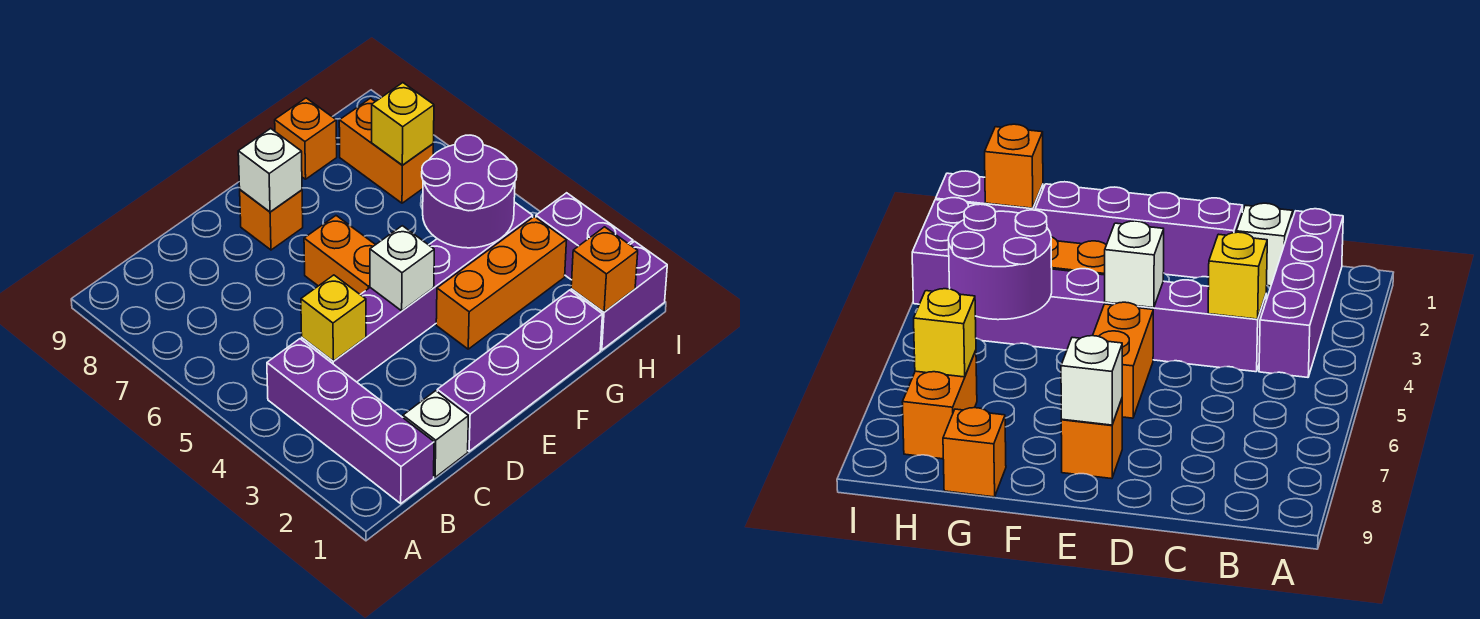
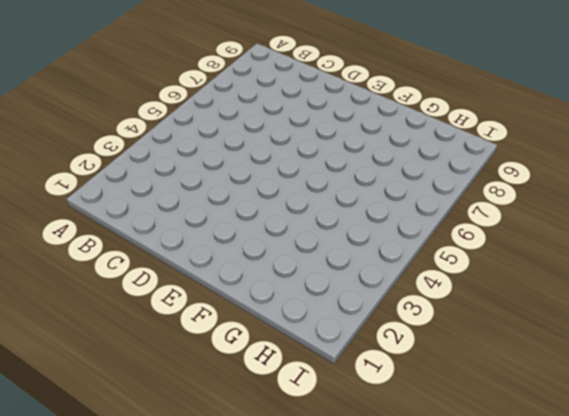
none -> purple brick B1:B4 level 1
none -> white brick C1 level 1
none -> purple brick C4:H4 level 1

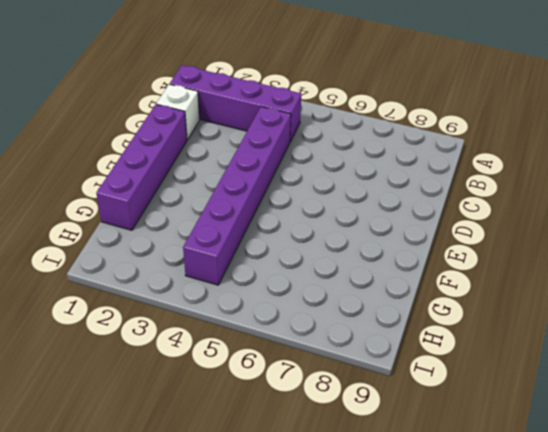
none -> orange brick E5:E6 level 1
none -> orange brick E8 level 1
none -> orange brick F3:H3 level 1

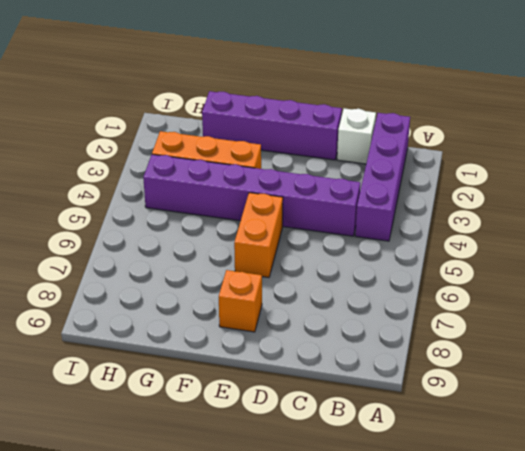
none -> orange brick G9 level 1
none -> purple brick H1:I1 level 1
none -> orange brick H7:H8 level 1

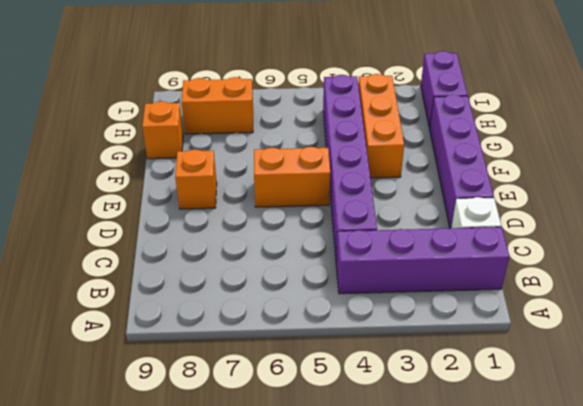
none -> purple brick I2:I3 level 1
none -> yellow brick C4 level 2
none -> white brick E4 level 2

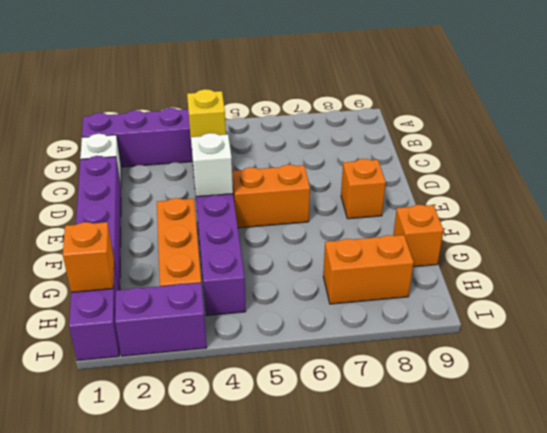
none -> white brick E8 level 2
none -> purple round brick G4:H5 level 2
none -> yellow brick H7 level 2

